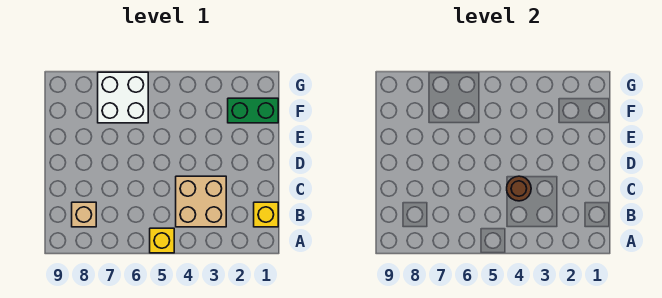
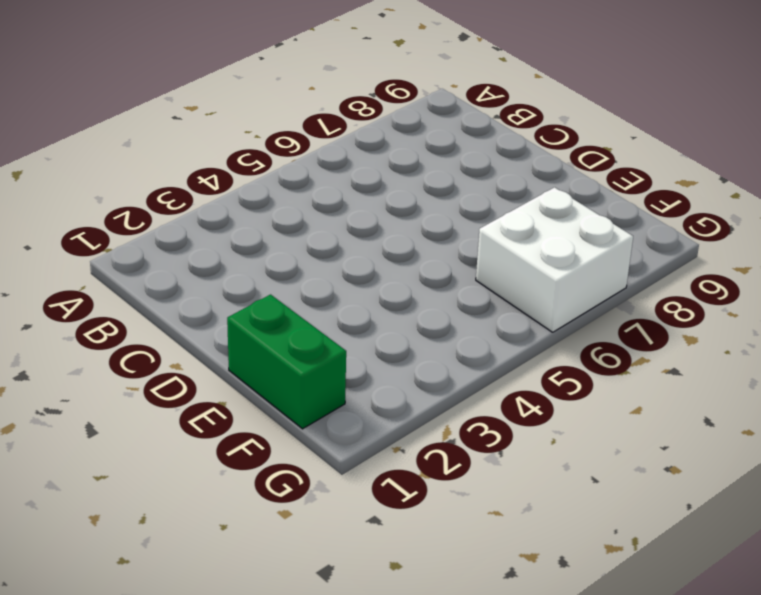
green brick E1:F1 level 1 -> green brick F1:F2 level 1
none -> yellow brick A5 level 1
none -> yellow brick B1 level 1

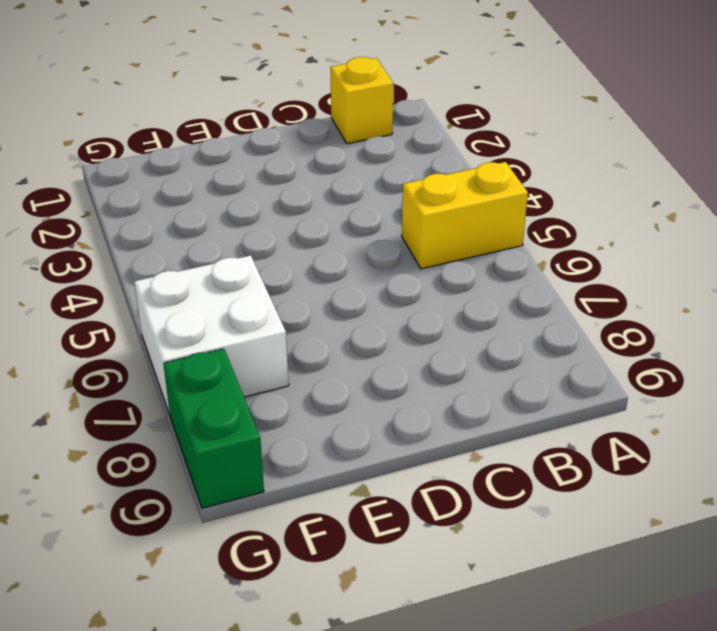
yellow brick A5:B5 level 1 -> yellow brick A5 level 1
green brick G8:G9 level 1 -> green brick F1:F2 level 1
none -> tan brick B3:C4 level 1
none -> tan brick B8 level 1

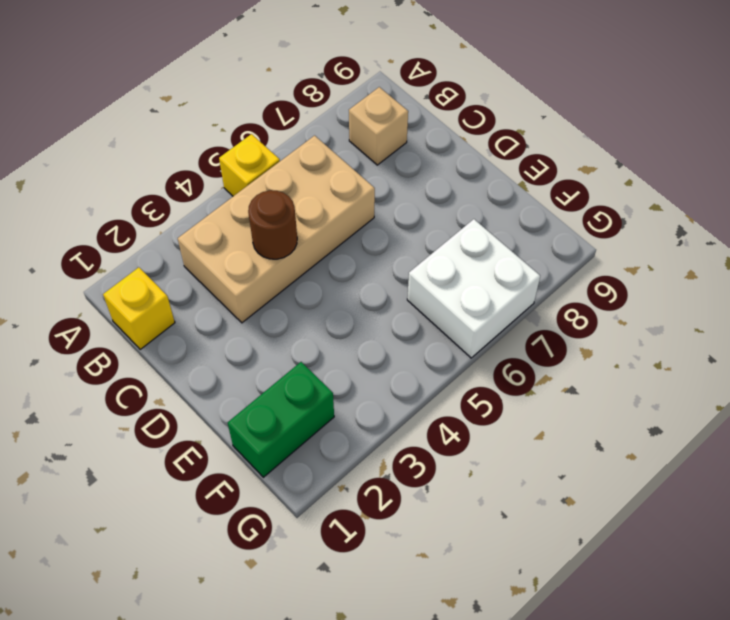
tan brick B3:C6 level 1 -> tan brick B3:C4 level 1

